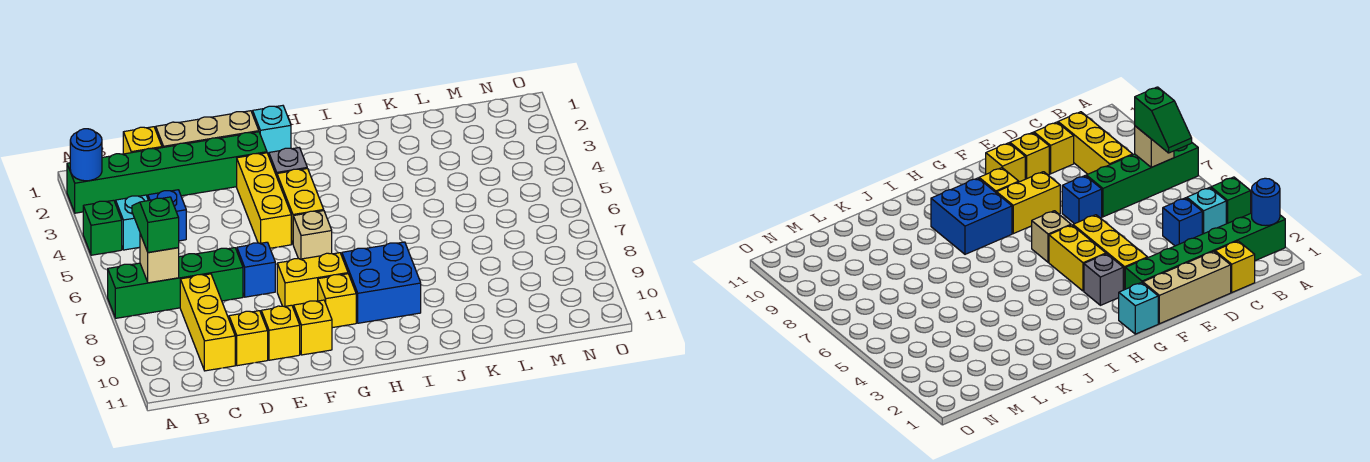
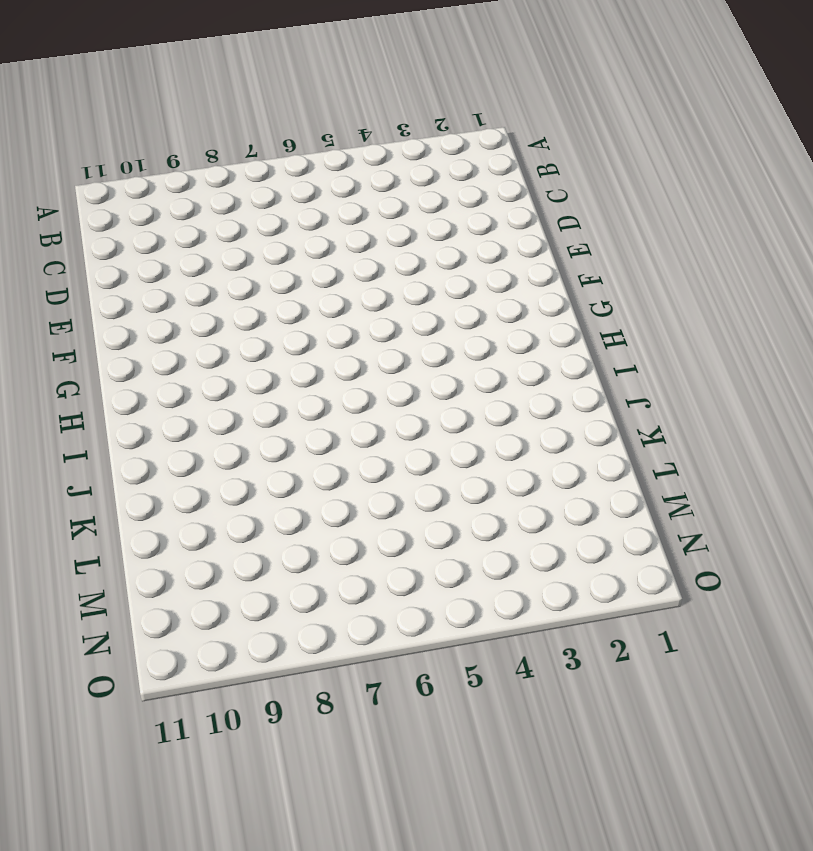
none -> green brick A2:F2 level 1
none -> green brick A4 level 1
none -> green brick A7:D7 level 1

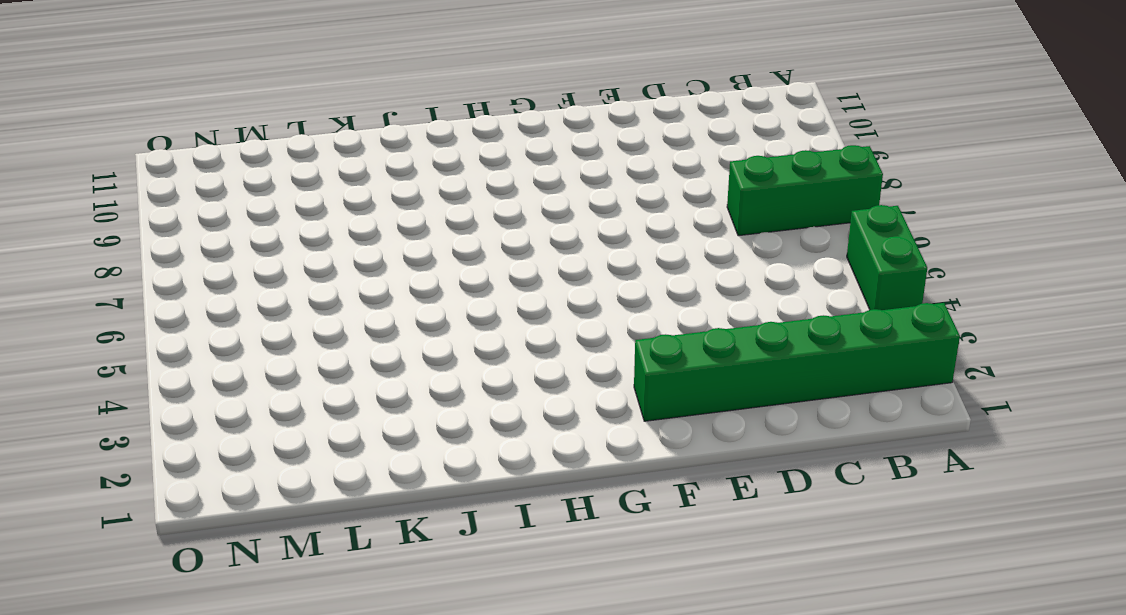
green brick A4:A5 level 1 -> green brick A4 level 1
green brick A7:C7 level 1 -> green brick A7:D7 level 1
none -> cyan brick B4 level 1
none -> yellow brick C1 level 1
none -> blue brick C4 level 1

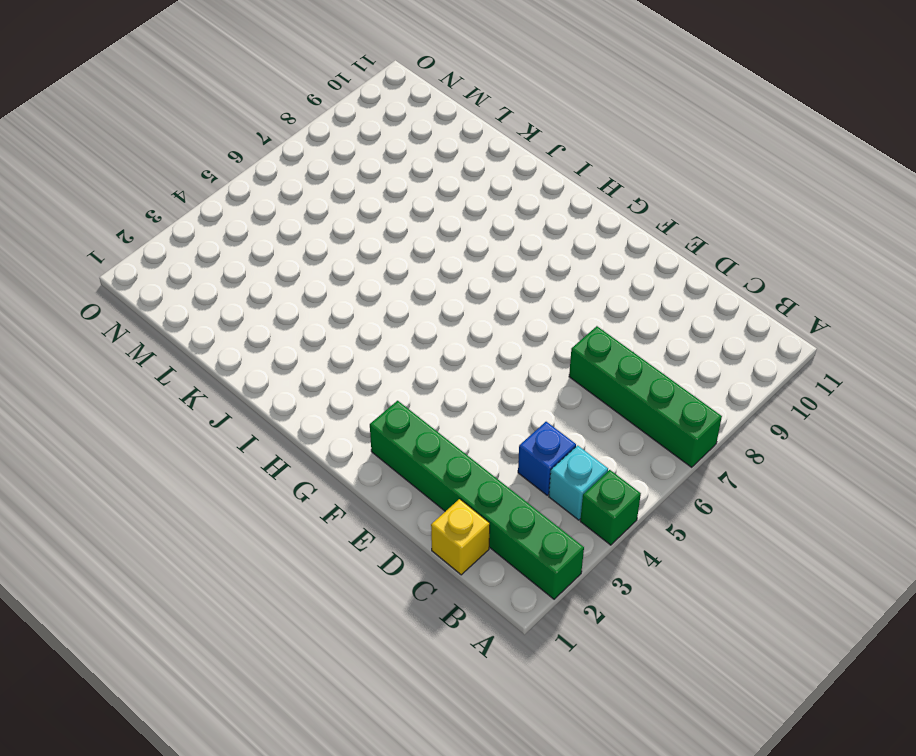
none -> yellow brick C8:C10 level 1
none -> tan brick D1:F1 level 1
none -> yellow brick D10 level 1

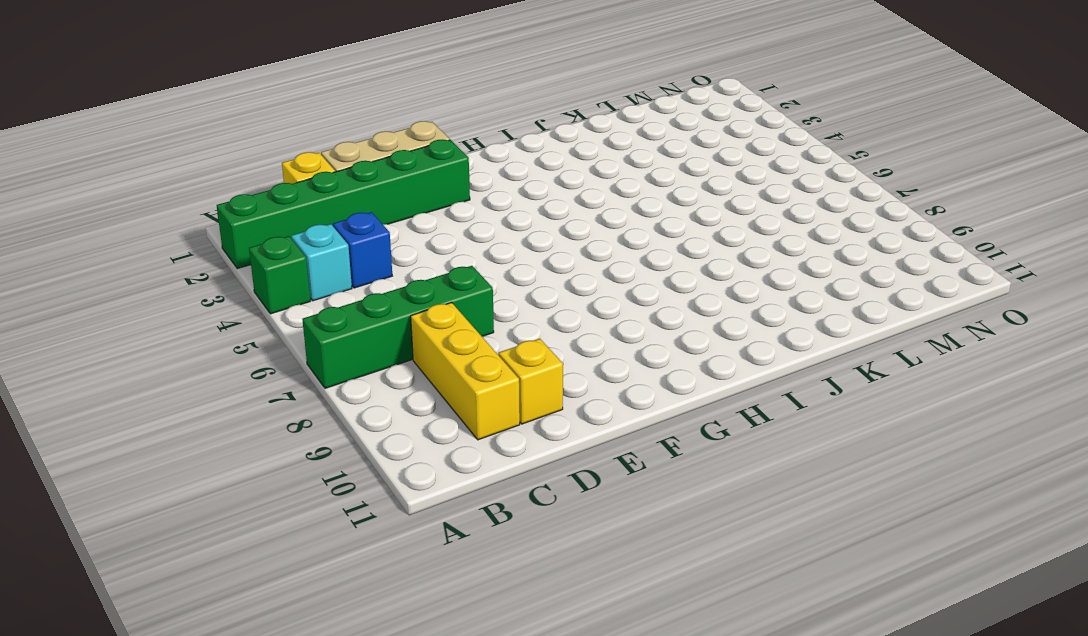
none -> blue brick E7 level 1
none -> yellow brick E10 level 1
none -> yellow brick F3:F5 level 1

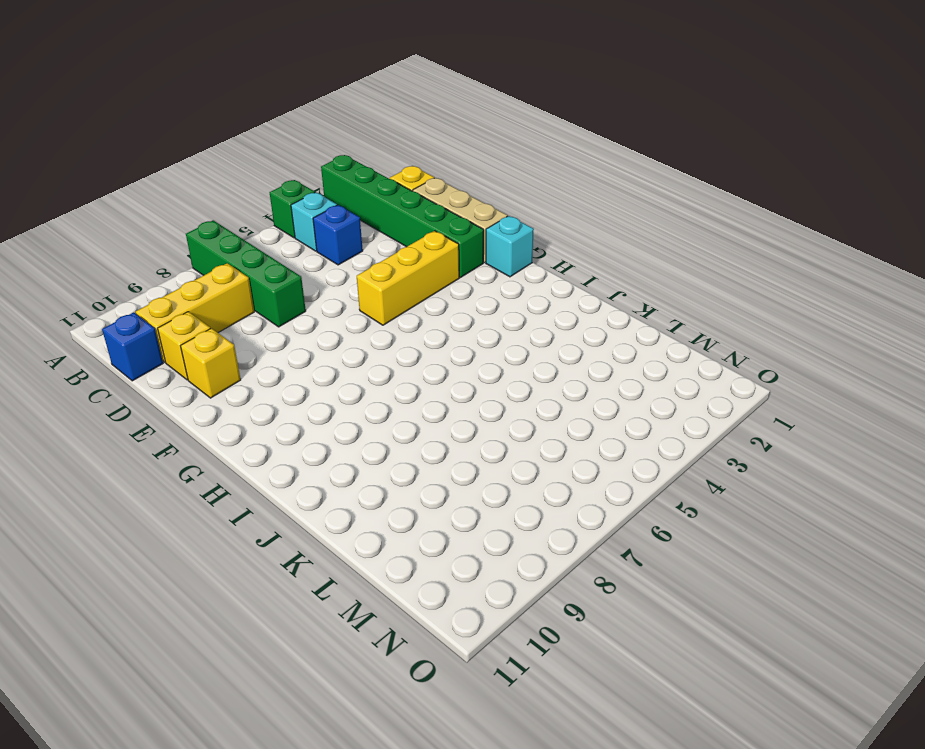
blue brick C11 level 1 -> blue brick E7 level 1
none -> yellow brick F8:G8 level 1
none -> yellow brick F10 level 1
none -> grey brick G3 level 1

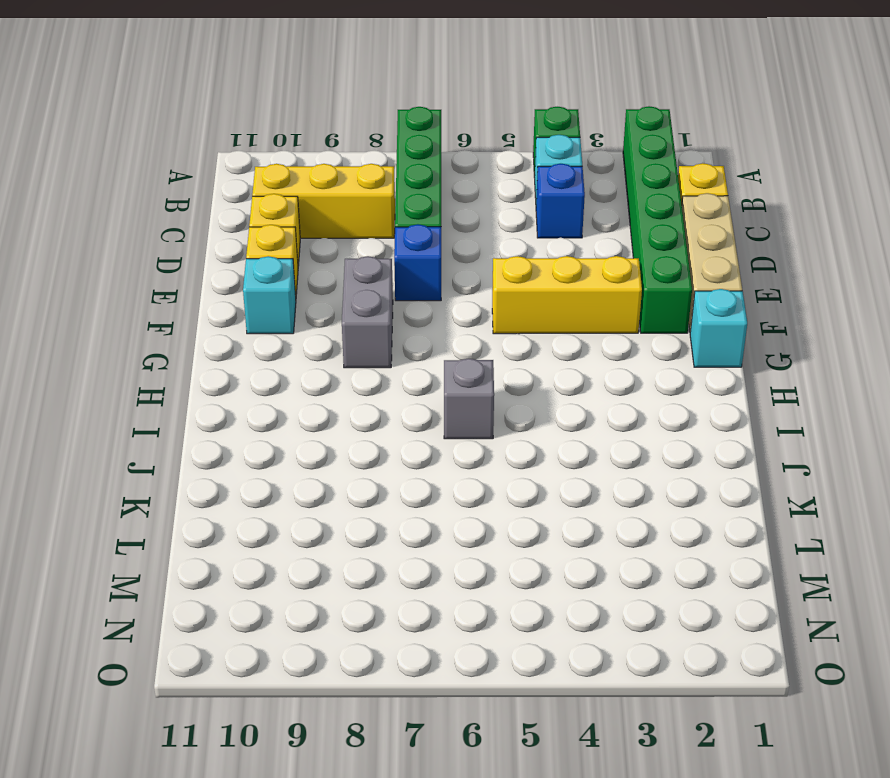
grey brick F8:G8 level 1 -> yellow brick F8:G8 level 1
cyan brick F10 level 1 -> yellow brick F10 level 1
grey brick I6 level 1 -> grey brick G3 level 1
none -> yellow brick G4:G5 level 1
none -> tan brick G6 level 1
none -> yellow brick G9 level 1

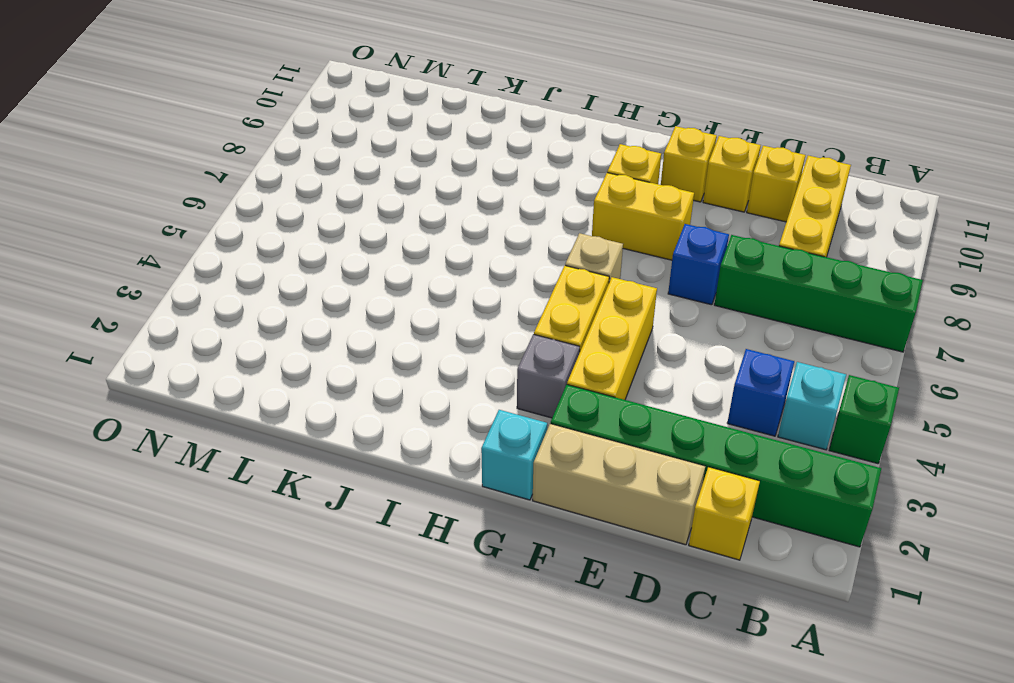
none -> blue brick H8:I9 level 1
none -> blue round brick A2 level 2
none -> tan brick B7 level 2

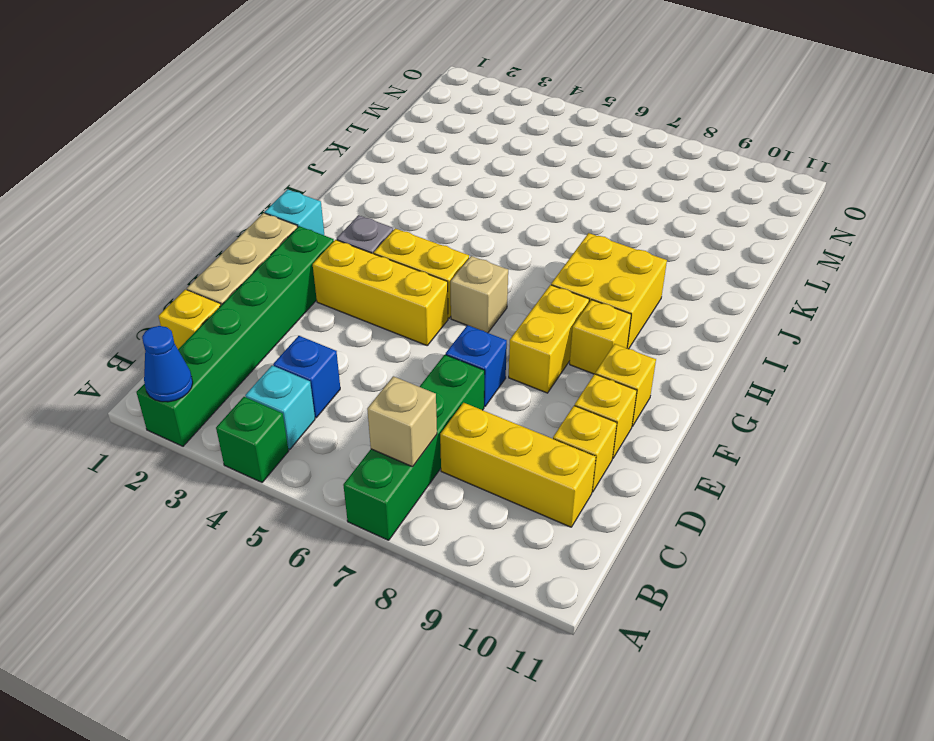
blue cone A2 level 2 -> blue round brick A2 level 2
yellow brick H8:I9 level 1 -> blue brick H8:I9 level 1
none -> green slope B6:B7 level 3 top 7

